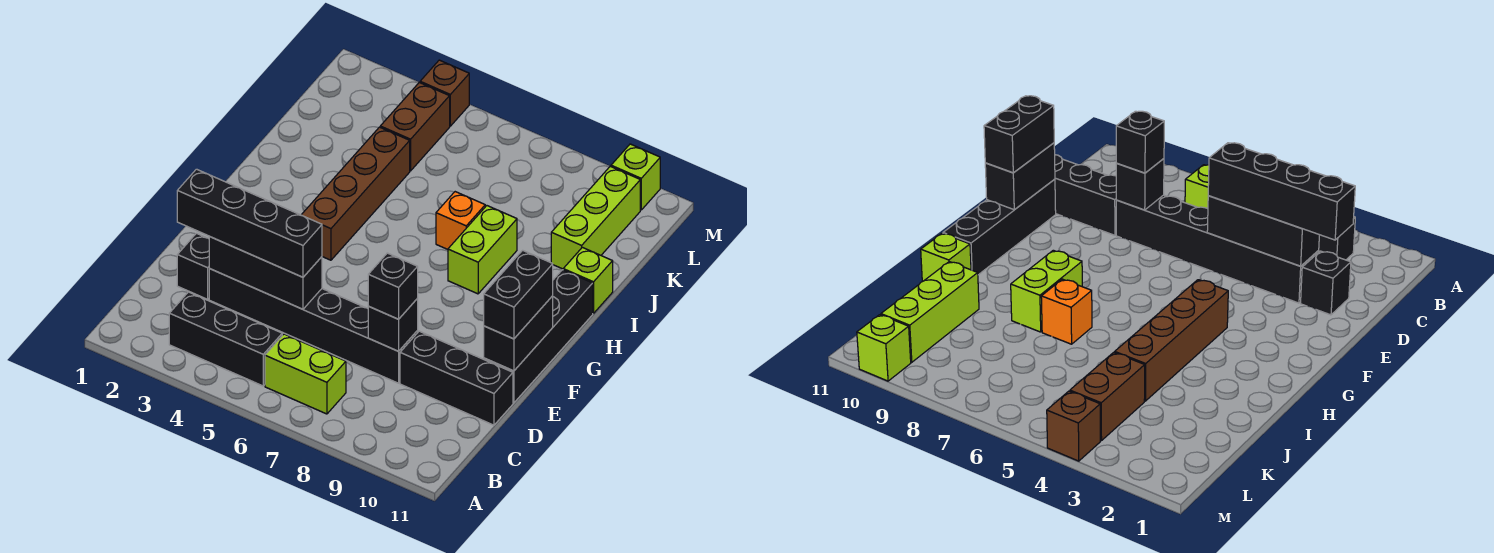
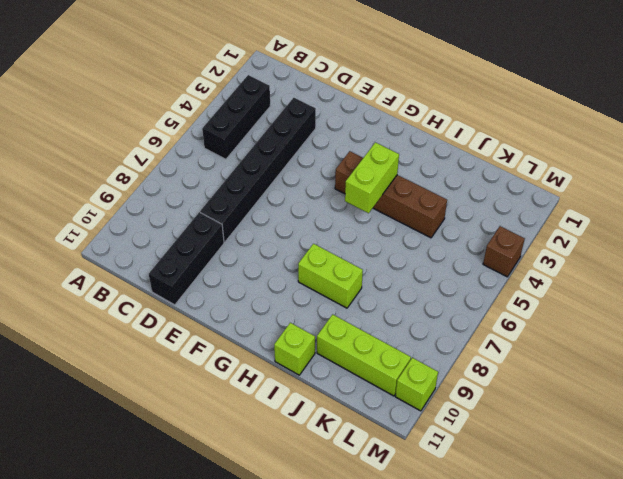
lime brick H4:H5 level 2 -> lime brick B6:B7 level 1
none -> black brick D2 level 1
none -> black brick E11:H11 level 1
none -> orange brick I7 level 1

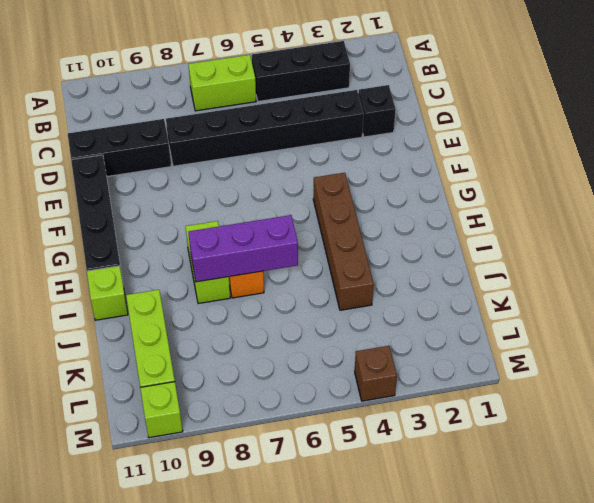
purple brick I6:I8 level 2 -> none
none -> brown brick K4:L4 level 1
none -> black brick D3:D5 level 2
none -> black brick D8 level 2

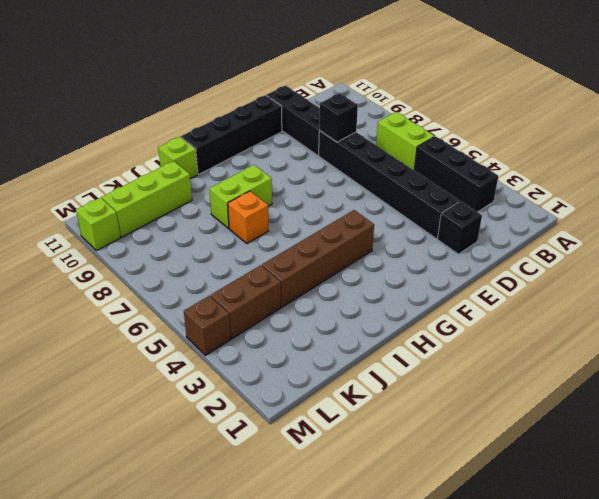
none -> black brick D3:D5 level 2
none -> black brick E11:F11 level 2
none -> black brick D2:D5 level 3

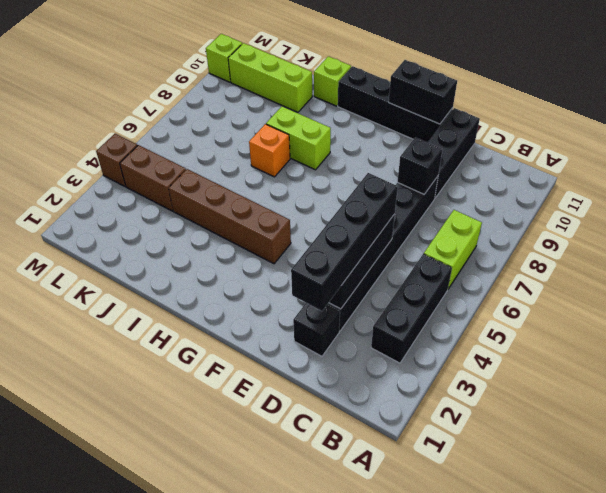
none -> black brick D8 level 3
none -> black brick E11:F11 level 3

